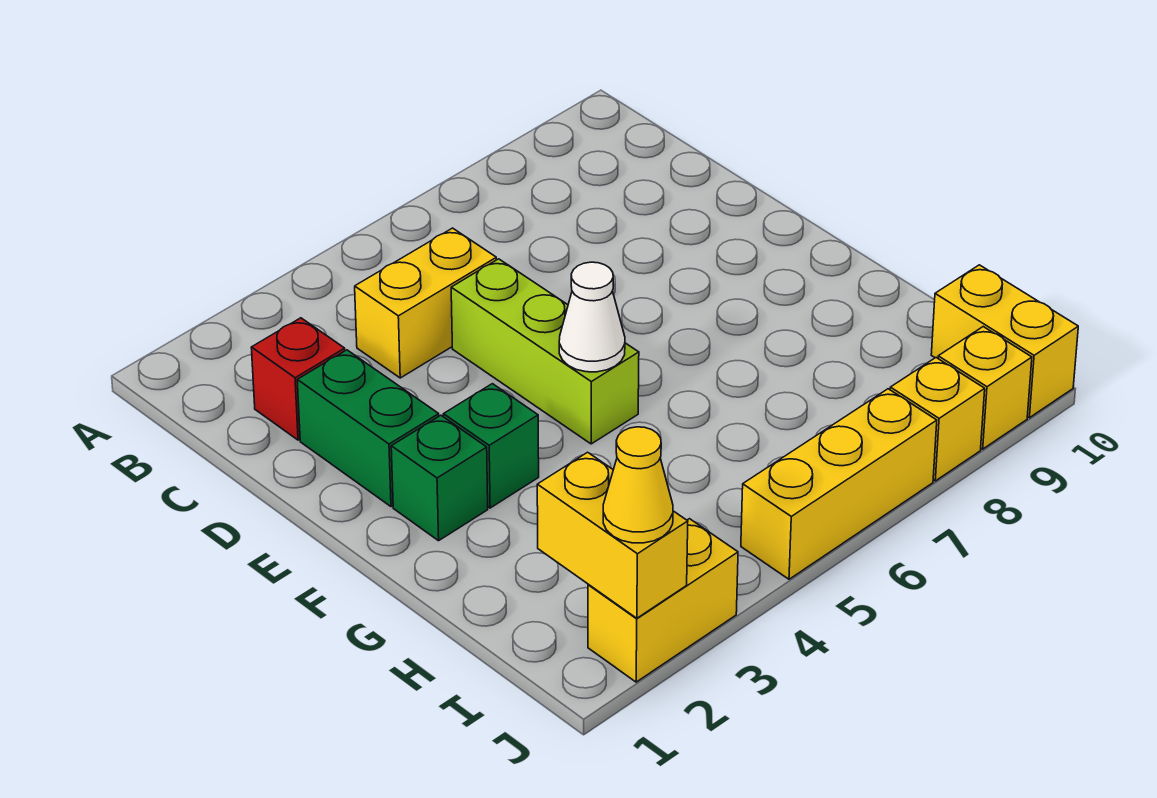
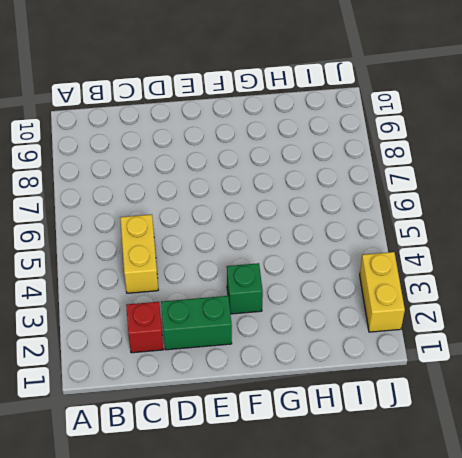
none -> lime brick D5:F5 level 1
none -> green brick F2 level 1
none -> yellow brick I10:J10 level 1

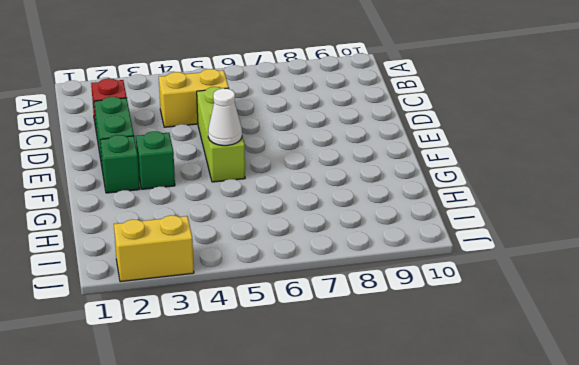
none -> yellow brick I10:J10 level 1
none -> yellow brick J5:J7 level 1
none -> yellow brick J8 level 1

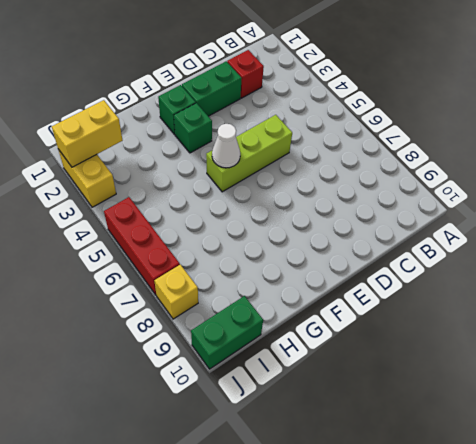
green brick I10:J10 level 1 -> yellow brick I10:J10 level 1
red brick J5:J7 level 1 -> yellow brick J5:J7 level 1
none -> yellow brick C4:C5 level 1
none -> yellow brick J9 level 1
none -> yellow cone J2 level 3

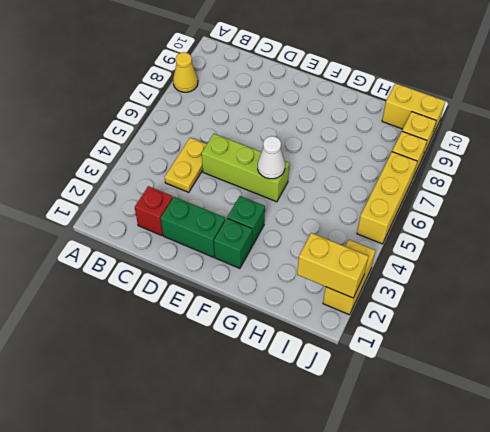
yellow cone A8 level 1 -> yellow cone J2 level 3
yellow plate C4:C5 level 1 -> yellow brick C4:C5 level 1

